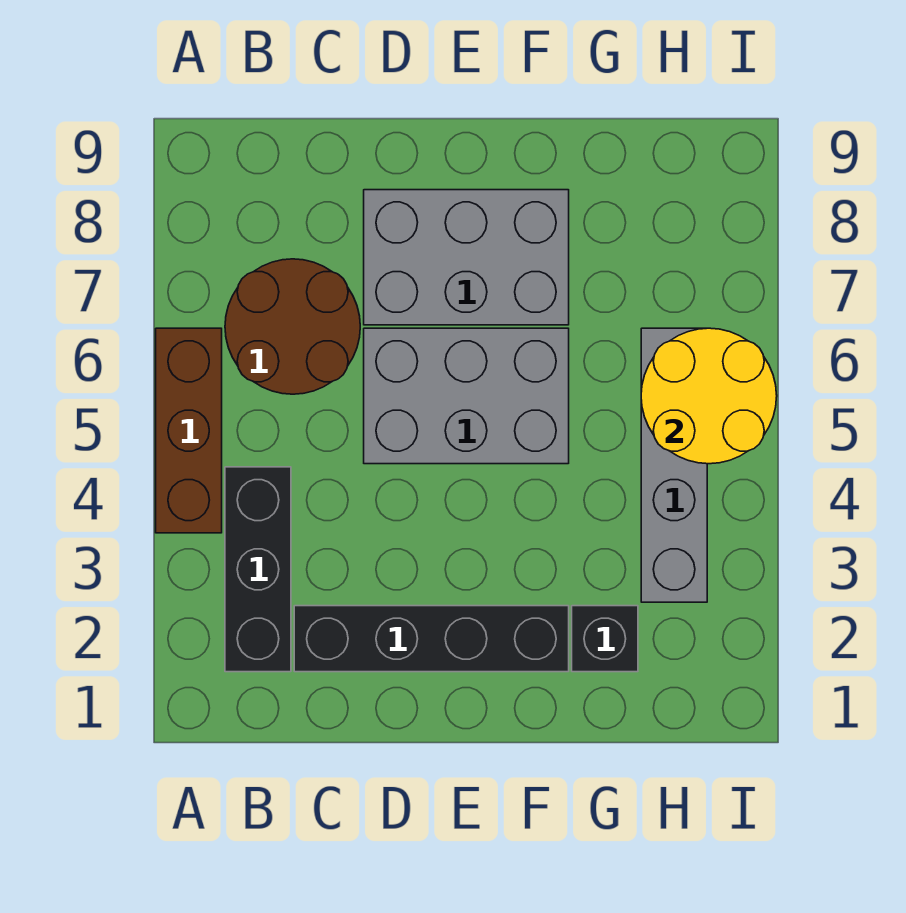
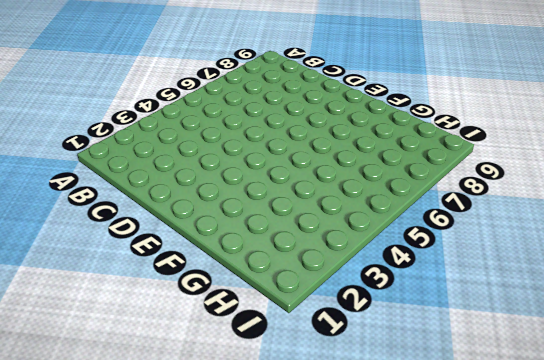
none -> brown brick A4:A6 level 1
none -> black brick B2:B4 level 1

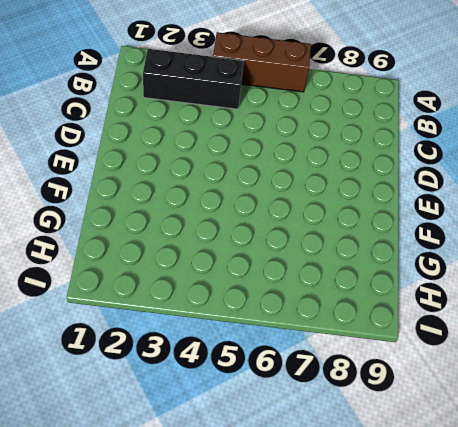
none -> brown round brick B6:C7 level 1
none -> black brick C2:F2 level 1

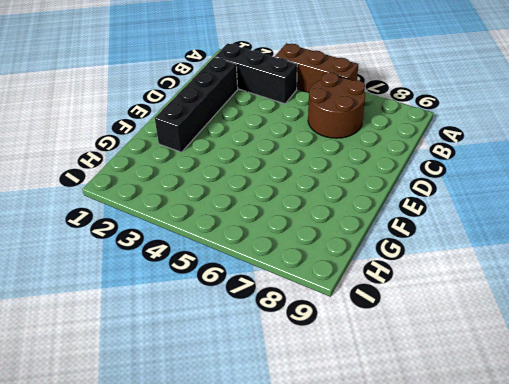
none -> grey brick D5:F6 level 1
none -> grey brick D7:F8 level 1

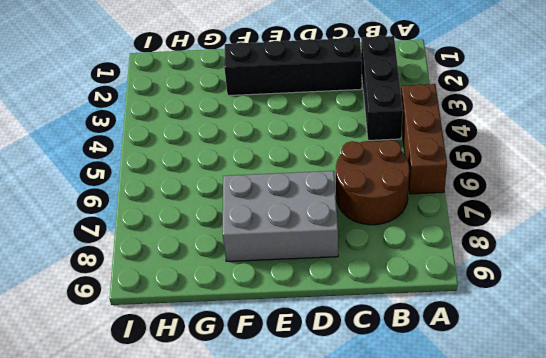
none -> grey brick D5:F6 level 1
none -> black brick G2 level 1

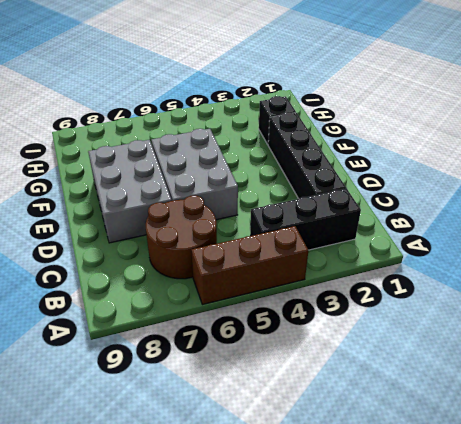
none -> grey brick H3:H6 level 1
none -> yellow round brick H5:I6 level 2

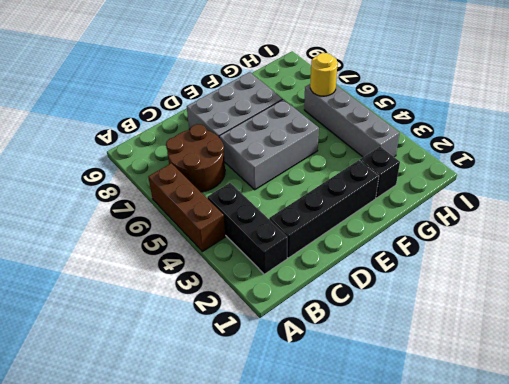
yellow round brick H6 level 2 -> yellow round brick H5:I6 level 2

